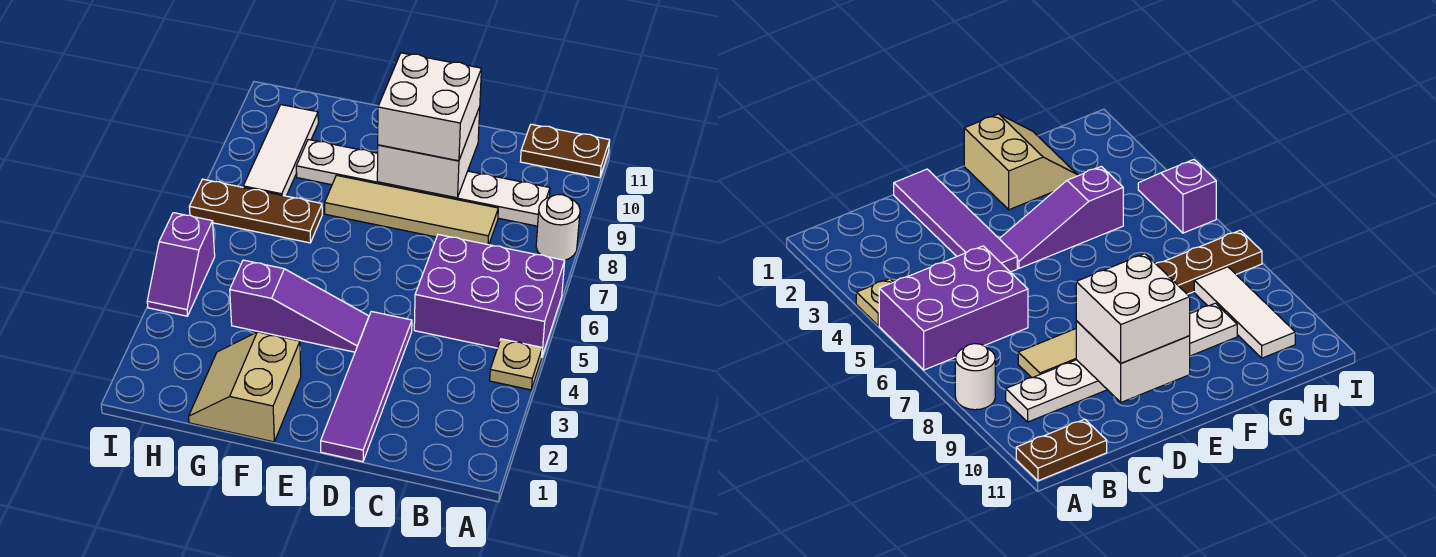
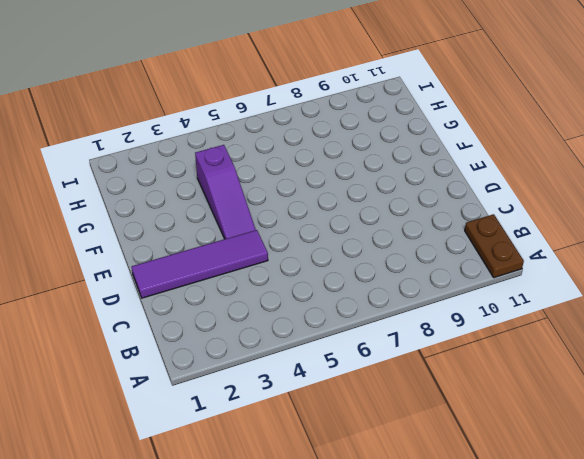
none -> tan plate A4 level 1
none -> purple brick A5:C6 level 1
none -> white round brick A8 level 1

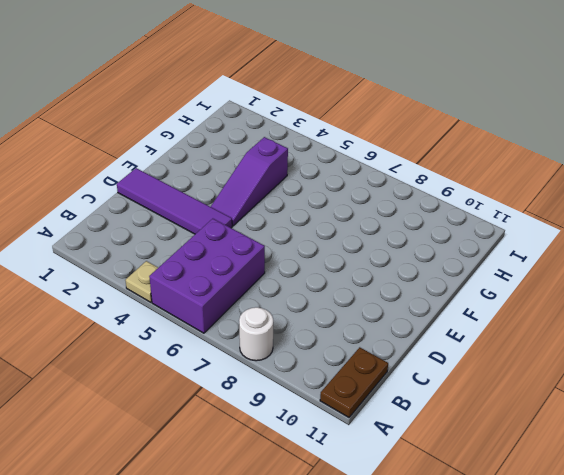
none -> white plate B9:G9 level 1
none -> tan tile C8:F8 level 1
none -> tan slope F1:G2 level 1 top F

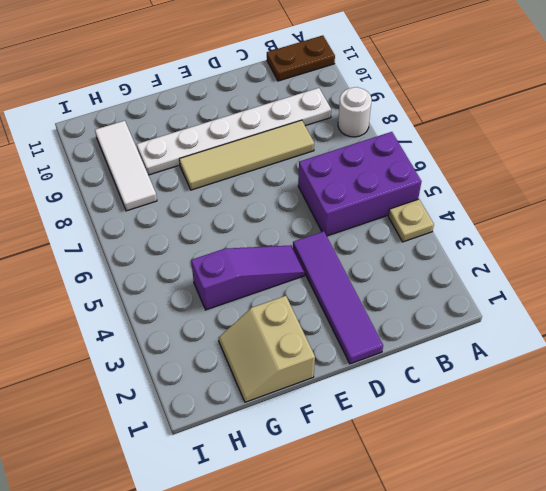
none -> brown plate G7:I7 level 1
none -> purple slope I4:I5 level 1 top 5
none -> white brick D9:E10 level 2

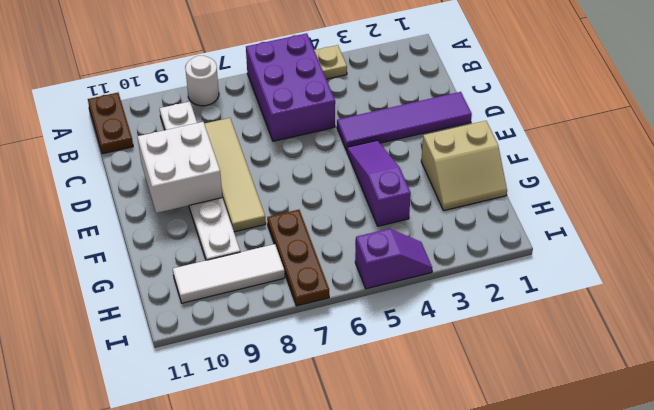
none -> white brick D9:E10 level 3

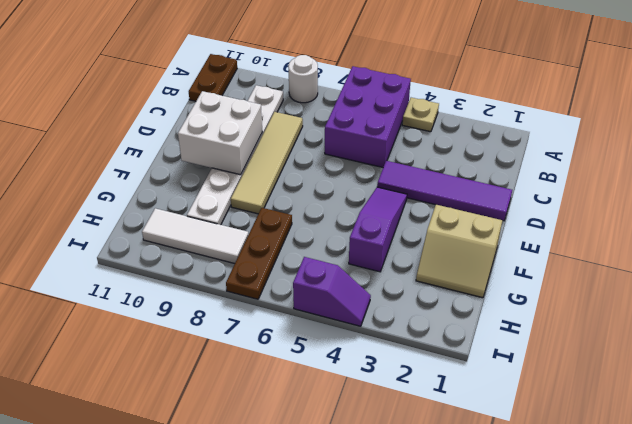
none -> white brick D9:E10 level 3

